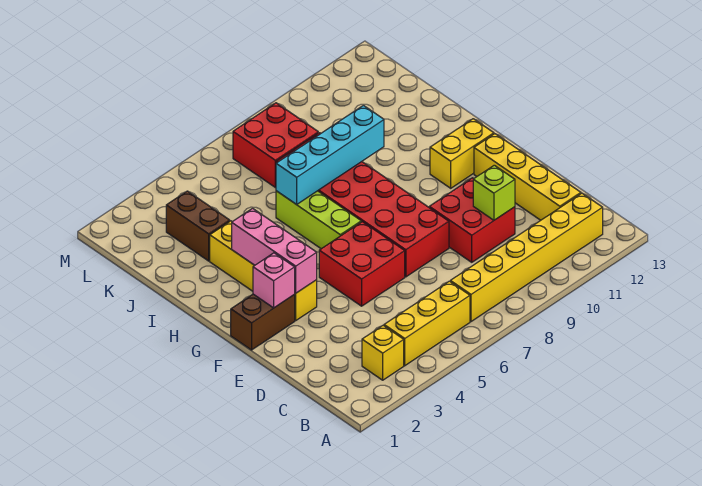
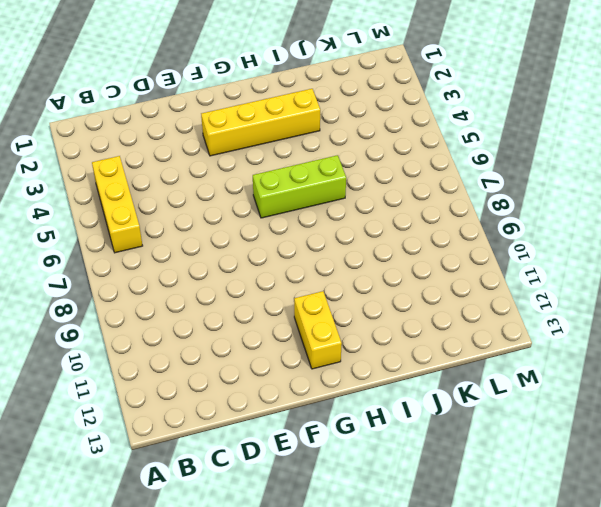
none -> yellow brick B3 level 1
none -> yellow brick B7:B12 level 1
none -> yellow brick C12:F12 level 1

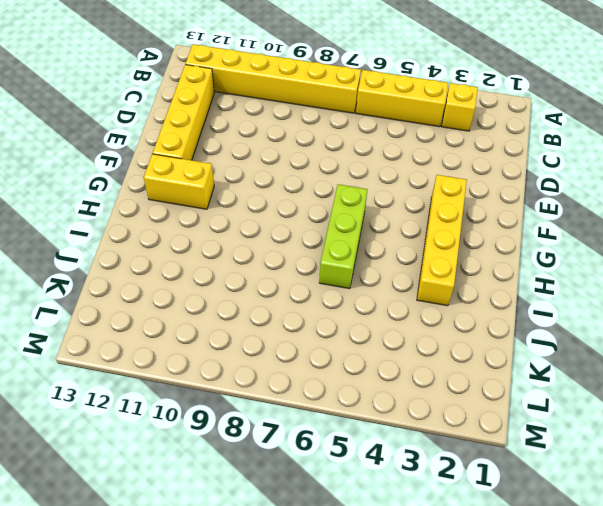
none -> red brick D9:E10 level 1
none -> red brick E5:F6 level 1
none -> red brick E7:J8 level 1

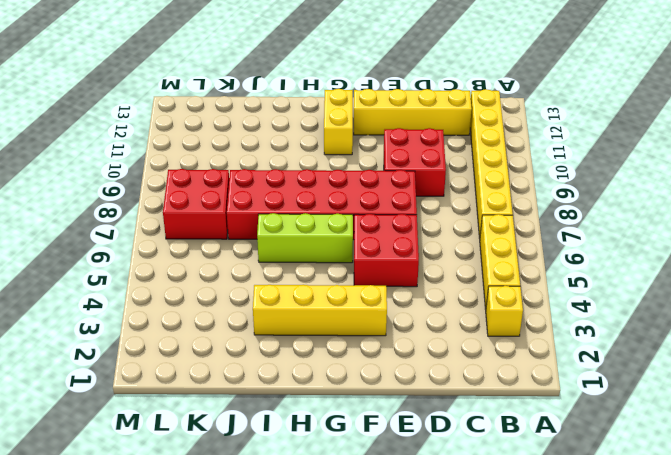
none -> brown brick F1:F2 level 1
none -> brown brick J3:K3 level 1
none -> lime brick D10 level 2

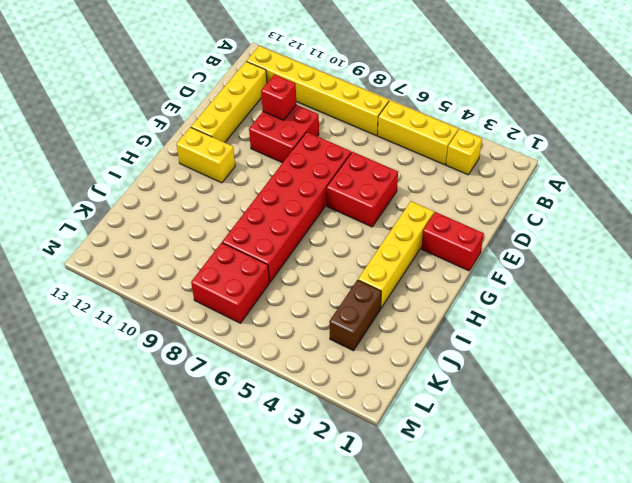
red brick D10 level 2 -> lime brick D10 level 2
red brick F1:F2 level 1 -> brown brick F1:F2 level 1
none -> lime brick G6:I6 level 1
none -> pink brick F2 level 2
none -> pink brick F3:H3 level 2

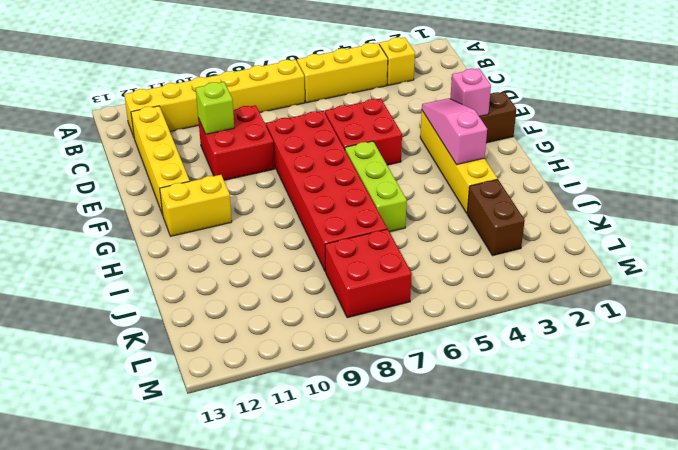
pink slope F3:H3 level 2 top H -> pink brick F3:H3 level 2
none -> cyan brick I6:I9 level 2

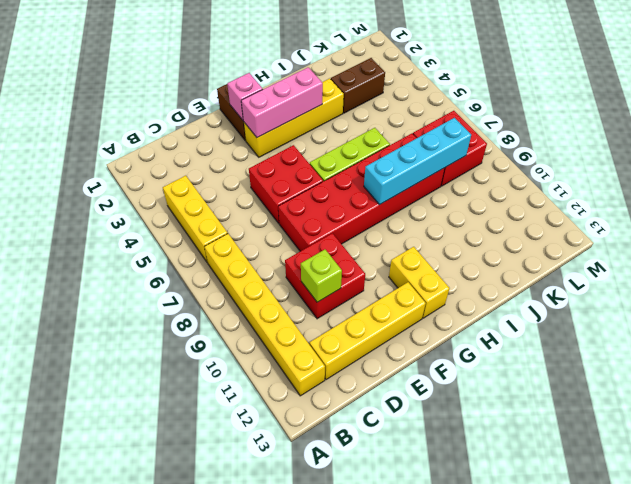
cyan brick H8:K8 level 2 -> cyan brick I6:I9 level 2
none -> yellow brick B3 level 1

